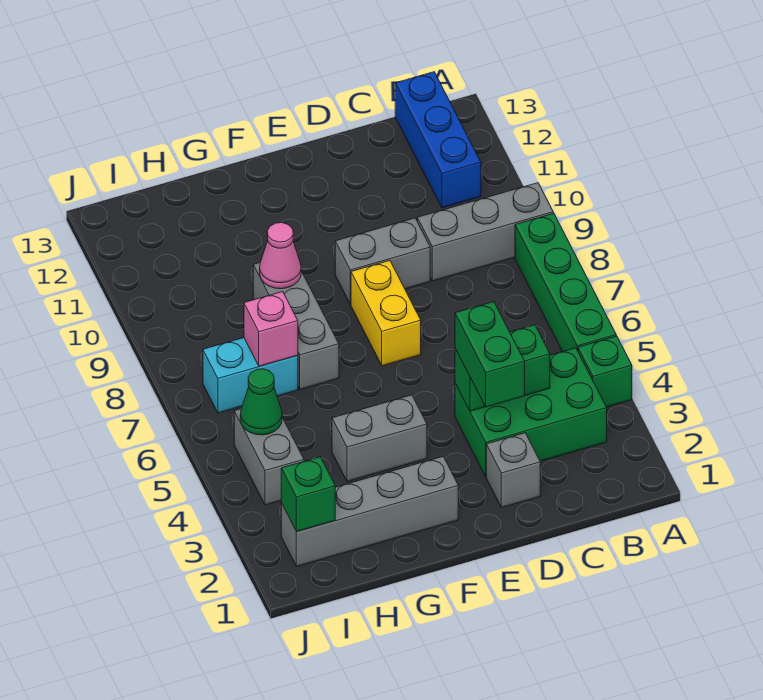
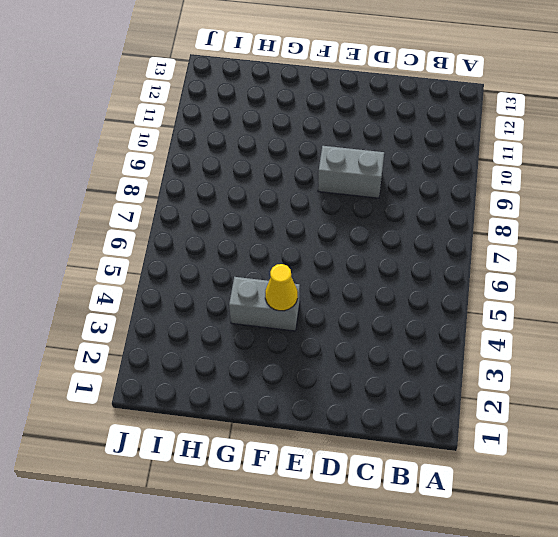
yellow cone F4 level 2 -> none
none -> green brick A4 level 1
none -> green brick A5:A8 level 1
none -> grey brick A9:C9 level 1

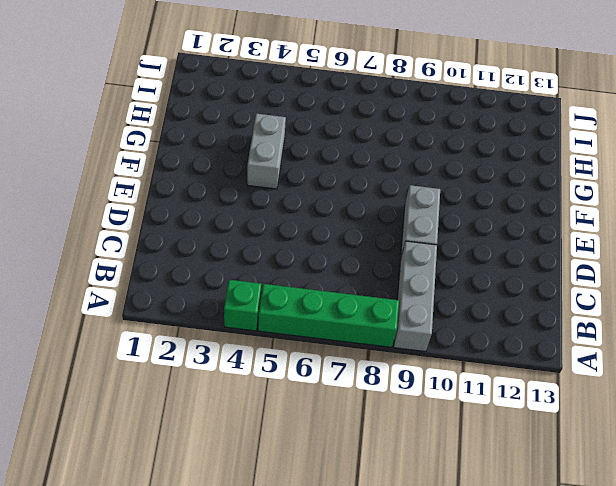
none -> green brick B3:D4 level 1
none -> blue brick B11:B13 level 1
none -> grey brick D2 level 1

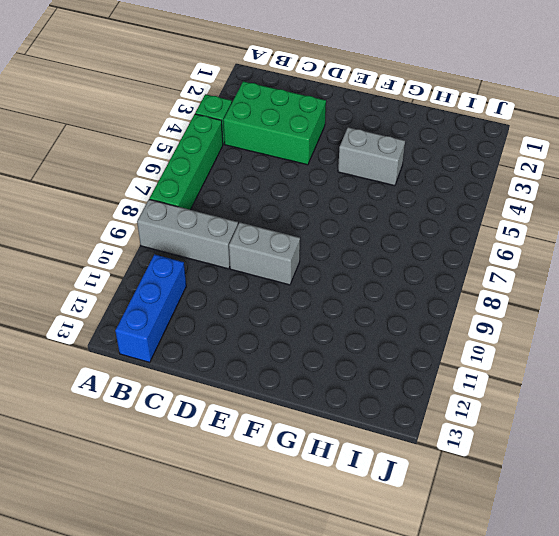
none -> grey brick D2 level 1
none -> yellow brick E7:E8 level 1
none -> grey brick F2:I2 level 1

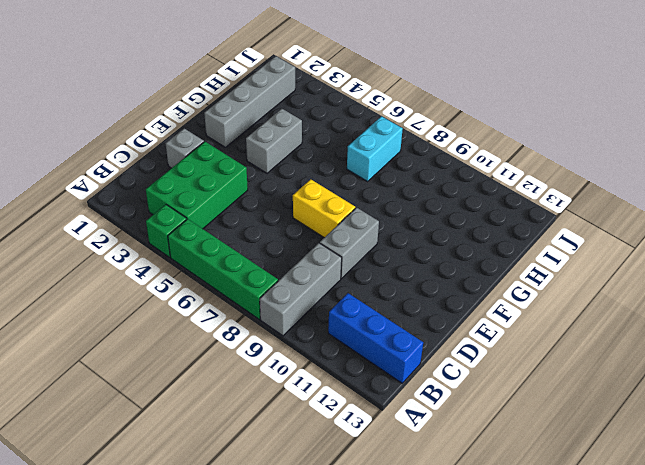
none -> grey brick G7:G9 level 1
none -> grey brick I4:I5 level 1
none -> green brick C4:D4 level 2

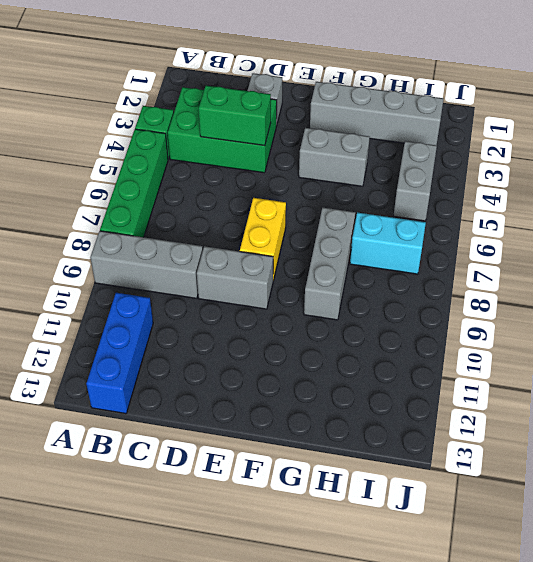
none -> pink cone G9 level 2
none -> pink brick H7 level 2
none -> green brick I2 level 2

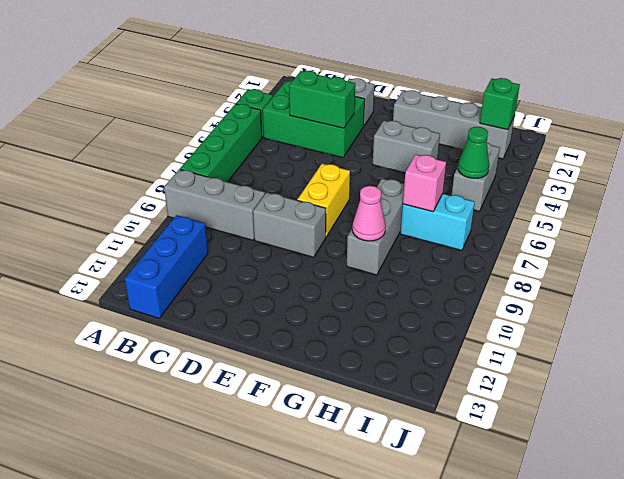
none -> green brick D3:D4 level 3

